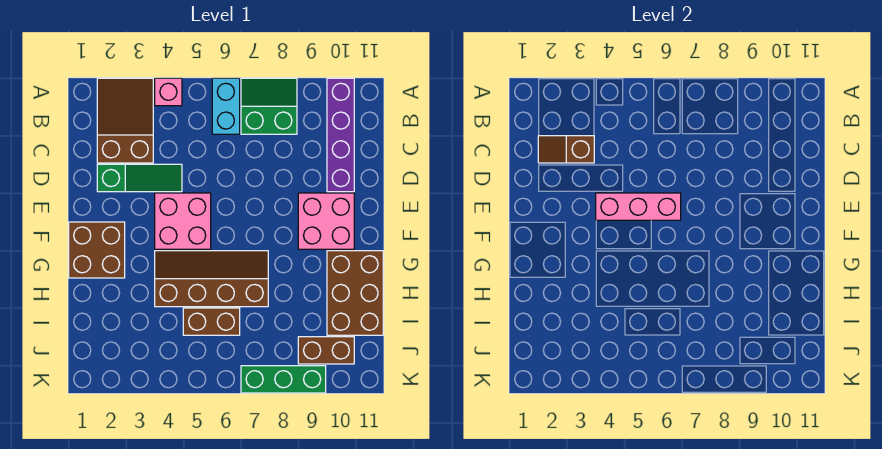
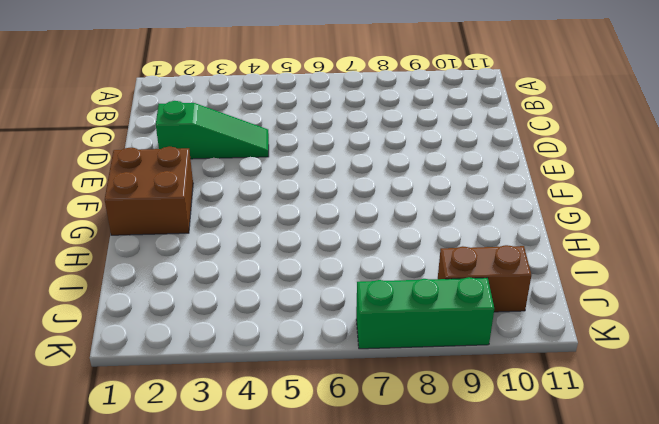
none -> brown slope A2:C3 level 1 top C
none -> pink brick A4 level 1
none -> cyan brick A6:B6 level 1

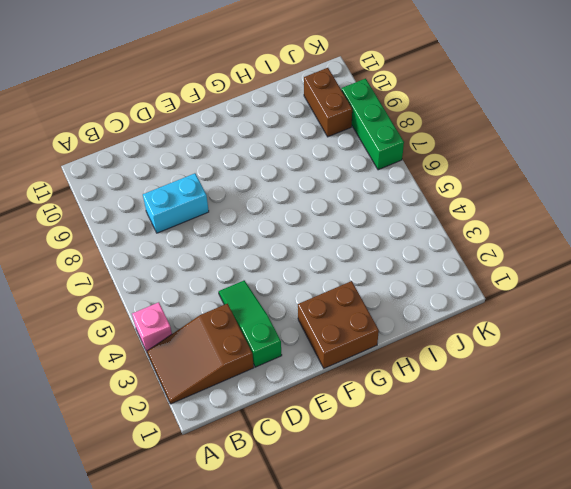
cyan brick C8:D8 level 1 -> cyan brick A6:B6 level 1
none -> green slope A7:B8 level 1 top B
none -> purple brick A10:D10 level 1
none -> pink brick E4:F5 level 1

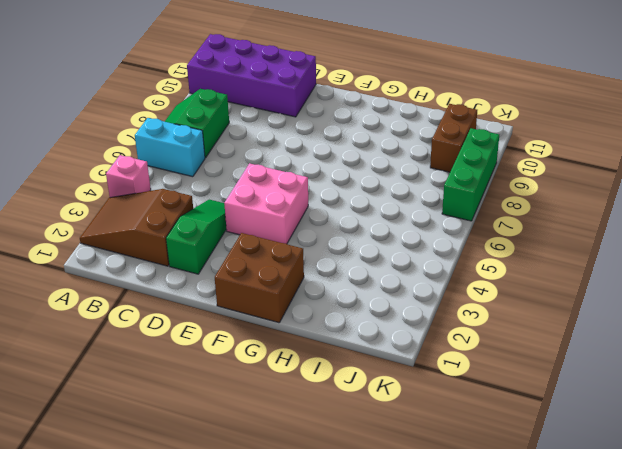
purple brick A10:D11 level 1 -> purple brick A10:D10 level 1
none -> pink brick E9:F10 level 1
none -> brown slope G4:H7 level 1 top H
none -> brown brick G10:I11 level 1

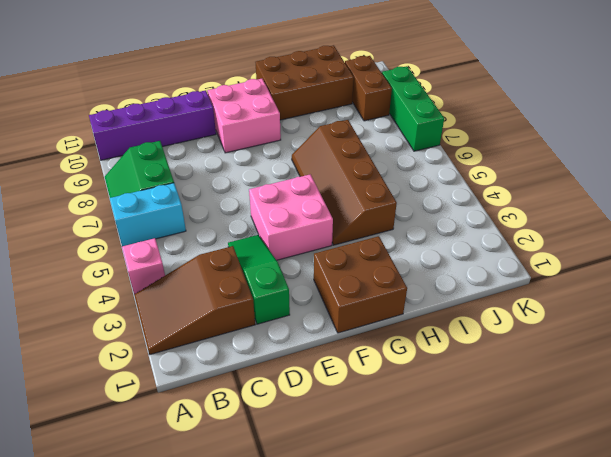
none -> brown brick I5:I6 level 1
none -> brown slope C2:C3 level 2 top 3
none -> pink brick E4:E6 level 2

